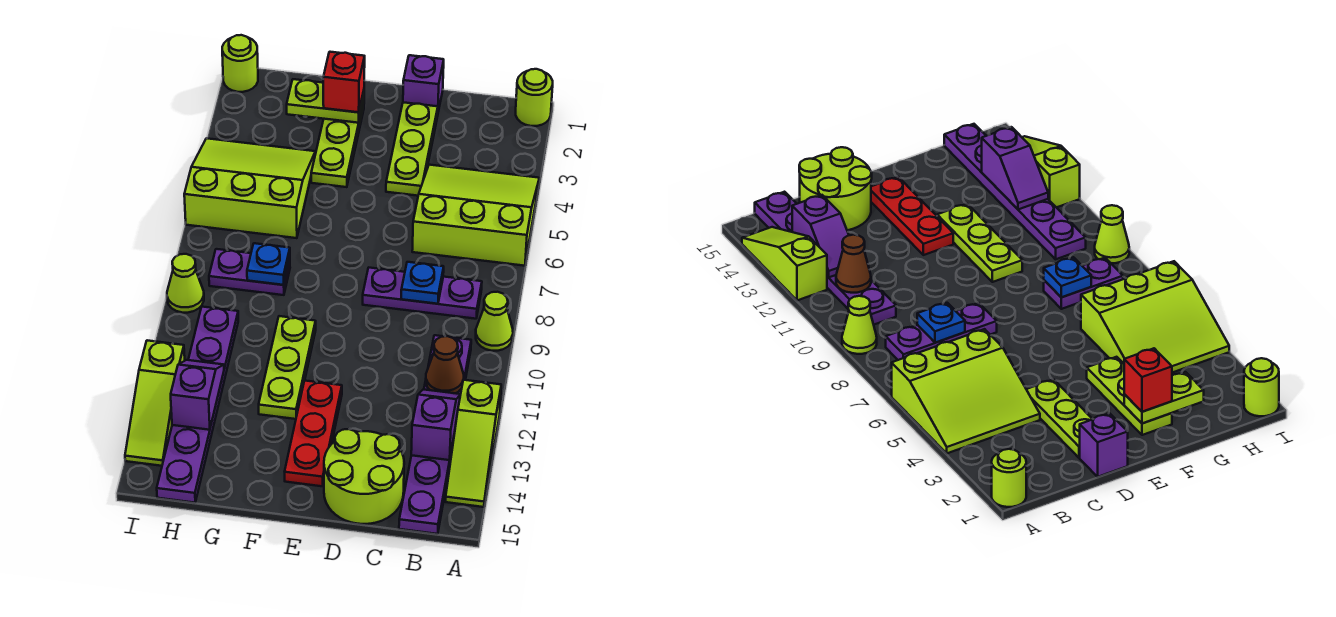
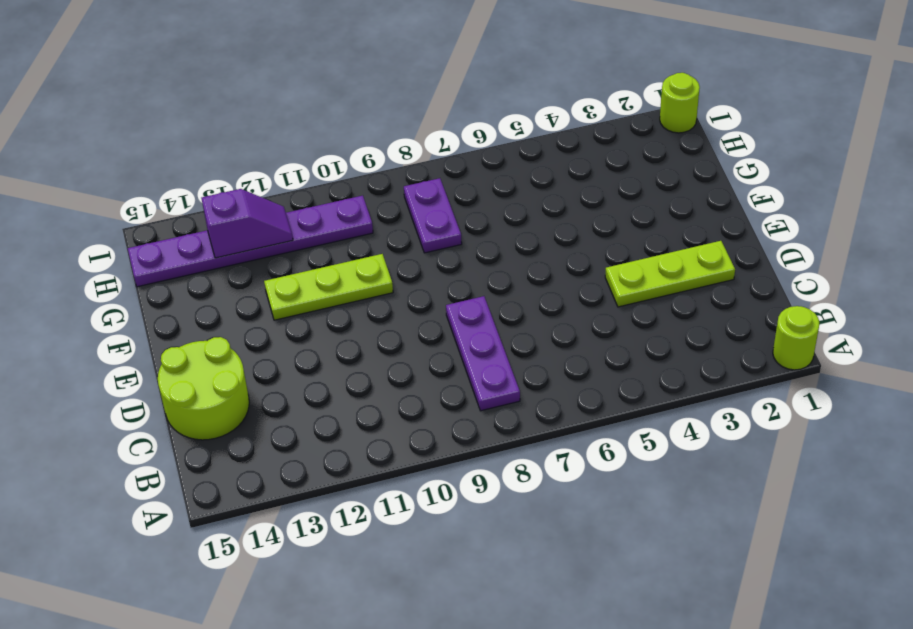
none -> lime slope A4:C6 level 1 top 6
none -> lime cone A9 level 1
none -> lime slope A12:A14 level 1 top 12

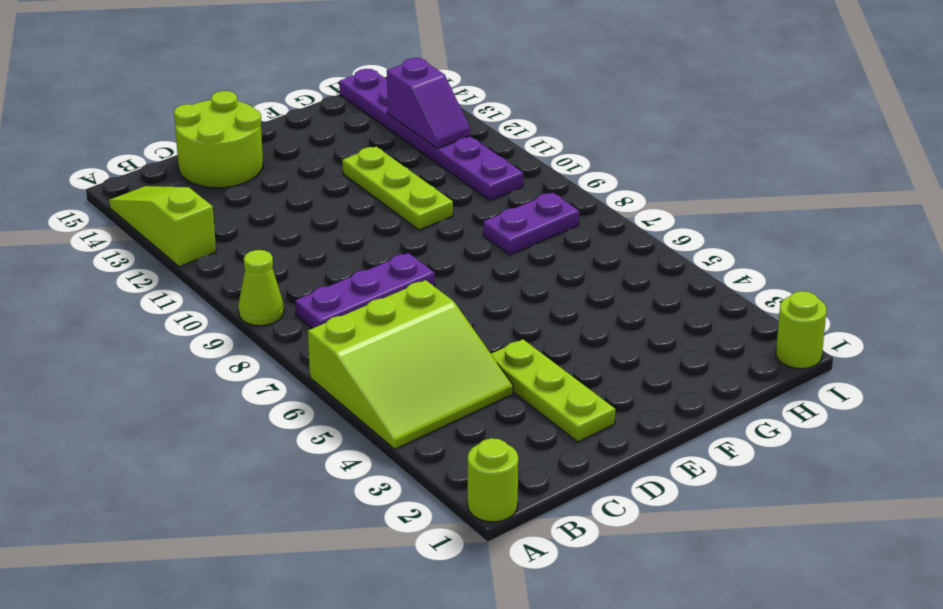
none -> purple plate B10:B15 level 1
none -> purple brick D1 level 1
none -> red plate E12:E14 level 1

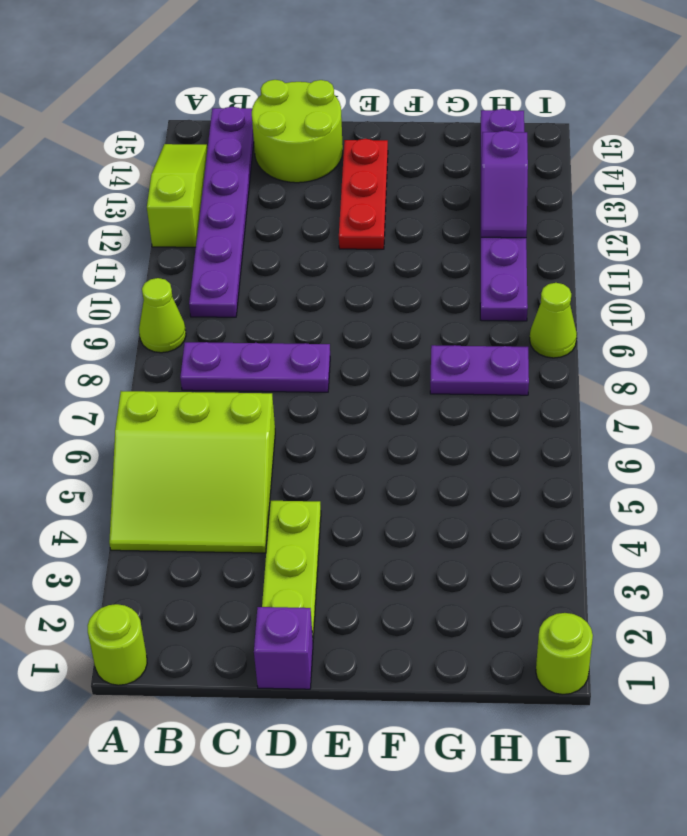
none -> lime plate F2:F4 level 1
none -> lime plate F10:F12 level 1
none -> lime slope G4:I6 level 1 top 6

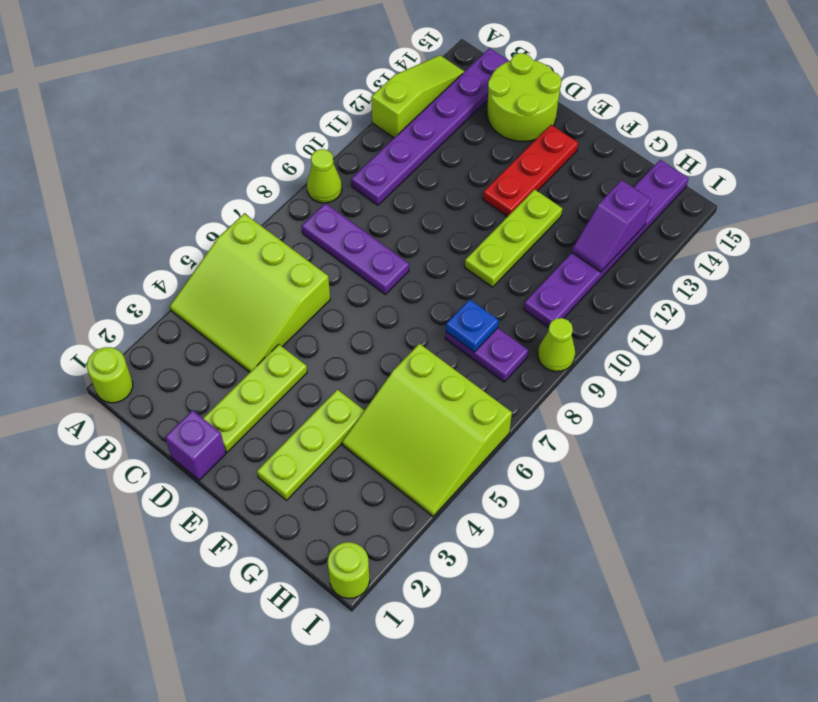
none -> lime slope I12:I14 level 1 top 12
none -> brown cone B11 level 2
none -> purple slope B12:B13 level 2 top 13

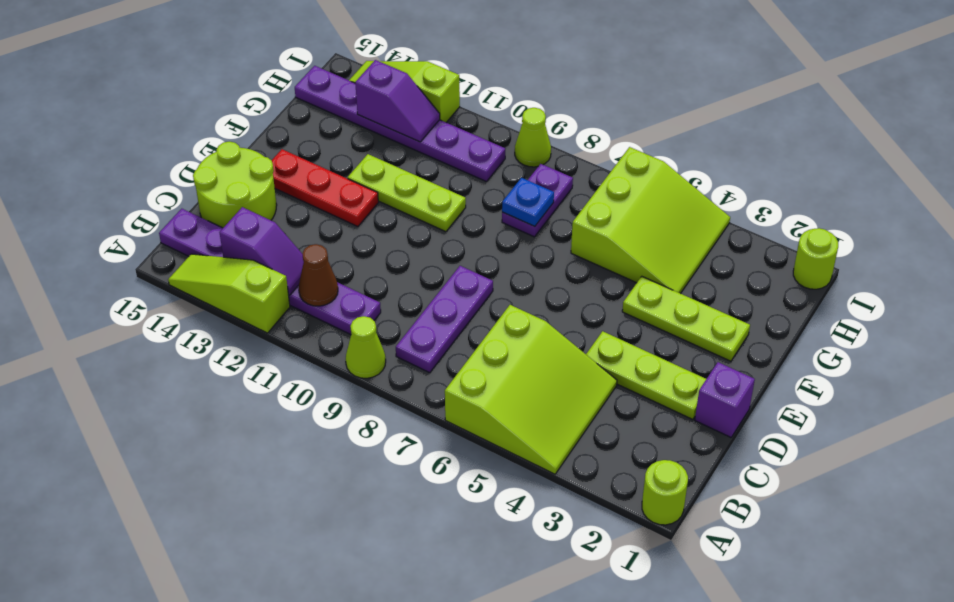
none -> blue plate C8 level 2
none -> lime plate F2:G2 level 2
none -> red brick F2 level 3

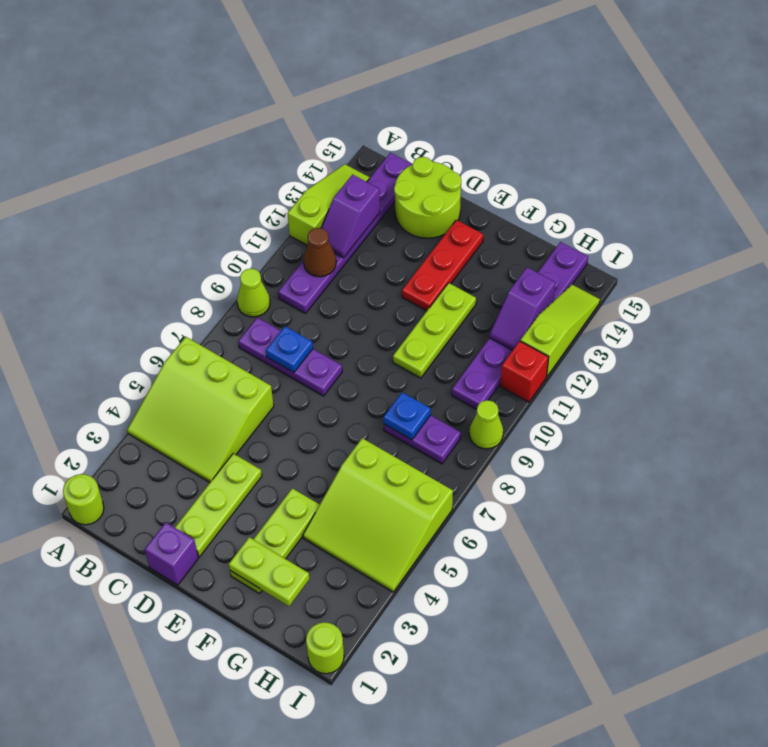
red brick I11 level 1 -> red brick F2 level 3

